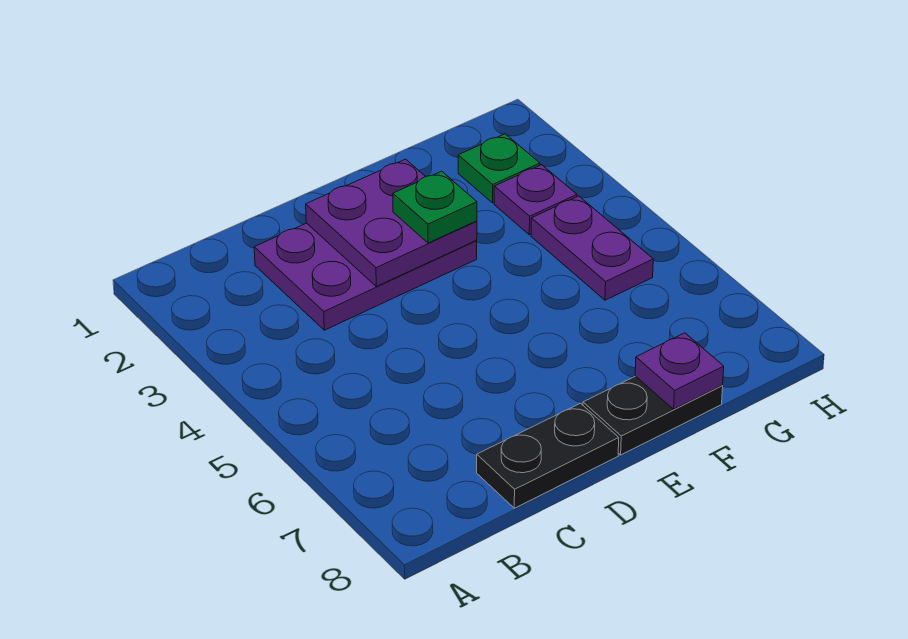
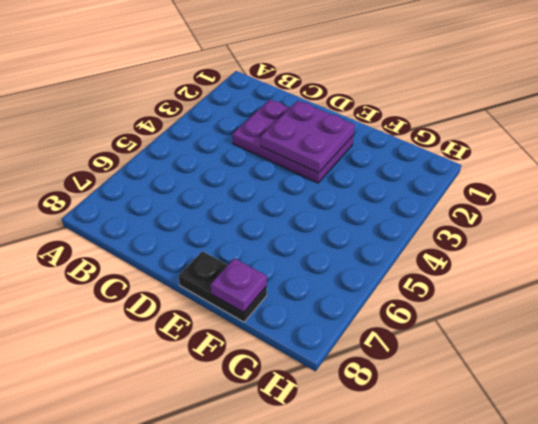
none -> black plate C8:D8 level 1
none -> green plate G2 level 1

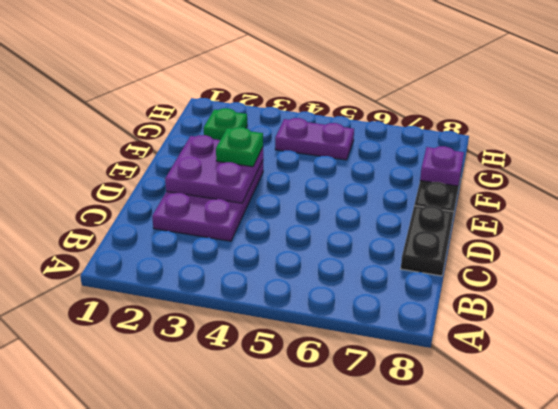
none -> purple plate G3 level 1

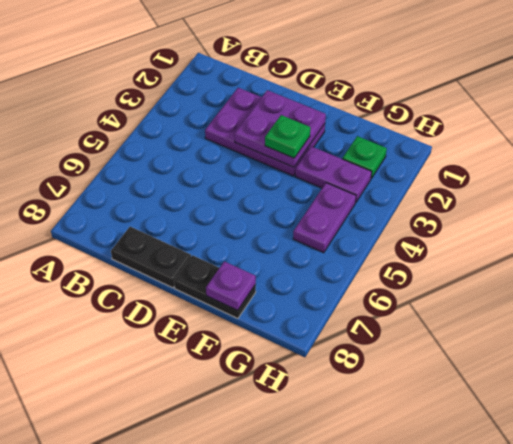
purple plate F3:G3 level 1 -> purple plate G3 level 1

